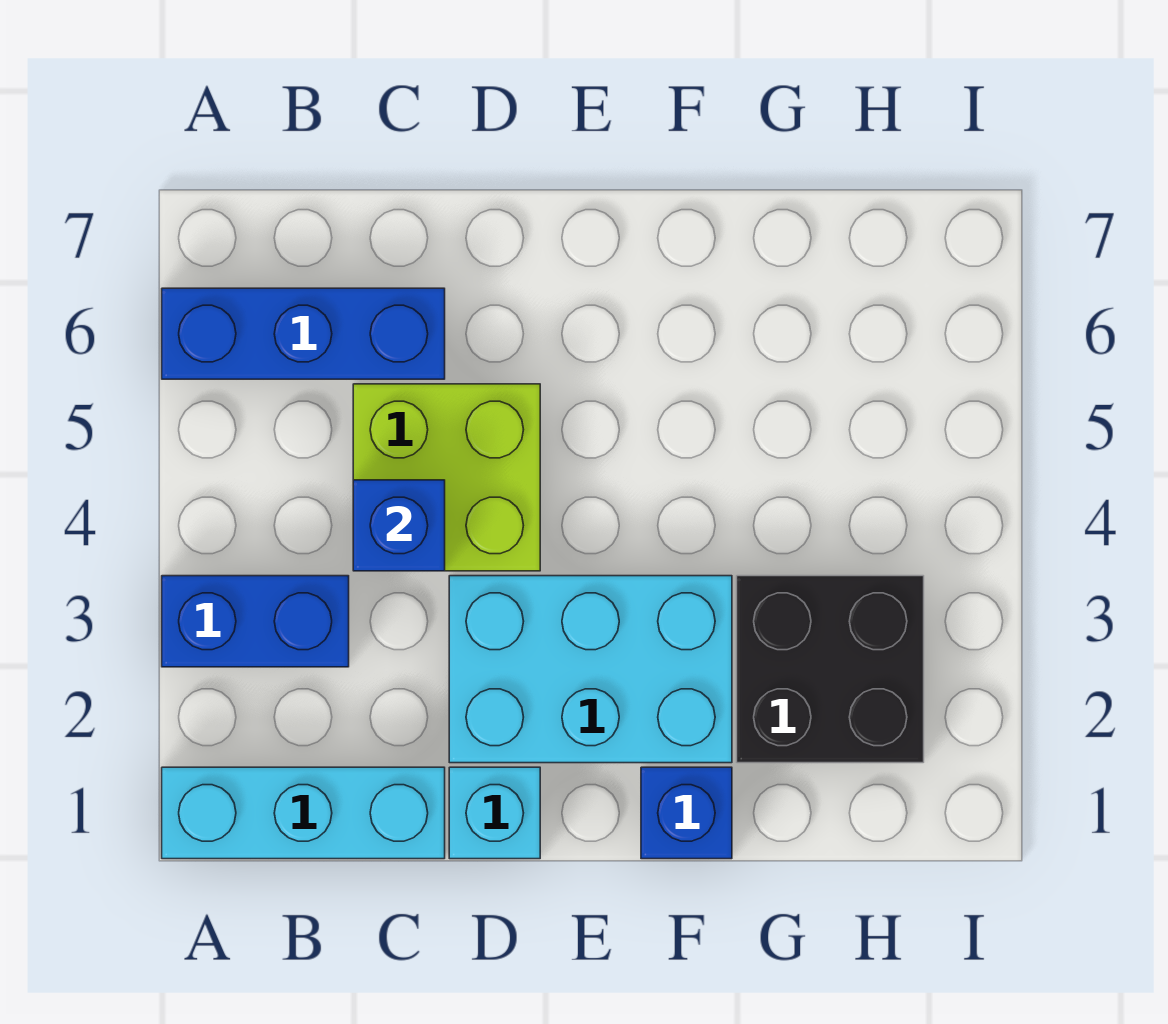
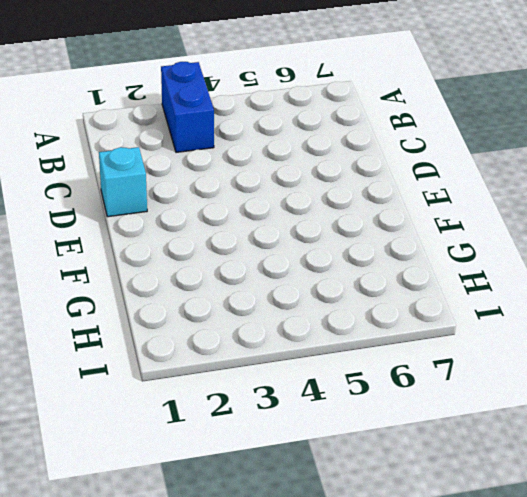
none -> cyan brick A1:C1 level 1
none -> blue brick A6:C6 level 1

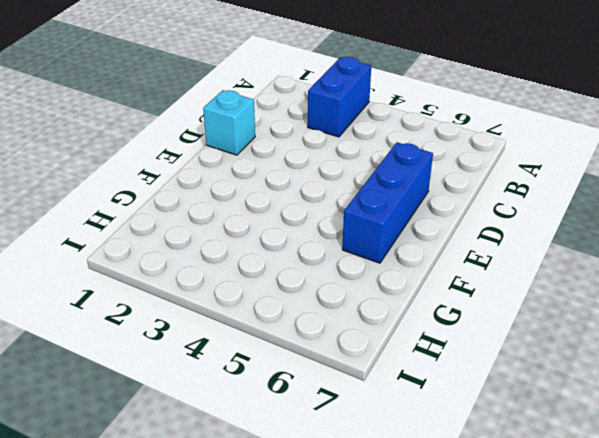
blue brick D6:F6 level 1 -> blue brick A6:C6 level 1
none -> cyan brick A1:C1 level 1
none -> lime brick C4:D5 level 1

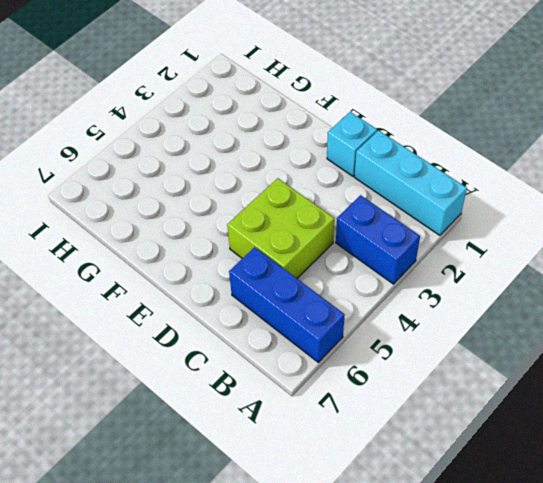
none -> cyan brick D2:F3 level 1
none -> blue brick F1 level 1

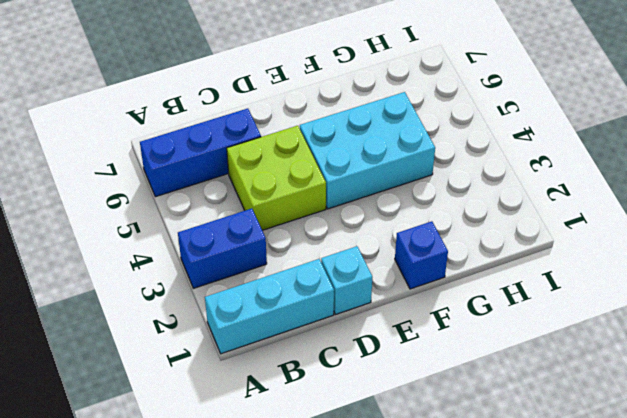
cyan brick E4:G5 level 1 -> cyan brick D2:F3 level 1
none -> black brick G2:H3 level 1
none -> blue brick C4 level 2

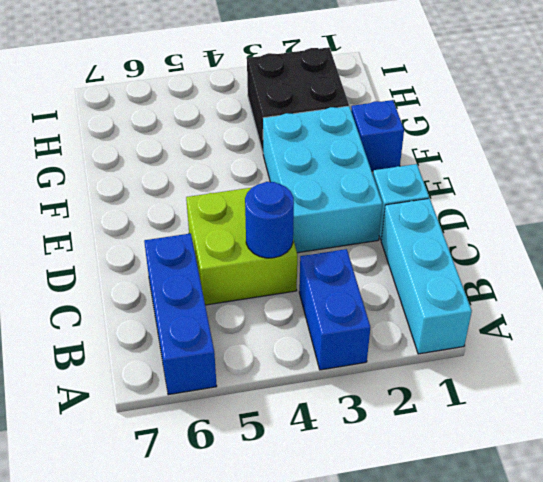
blue round brick C4 level 2 -> blue brick C4 level 2

